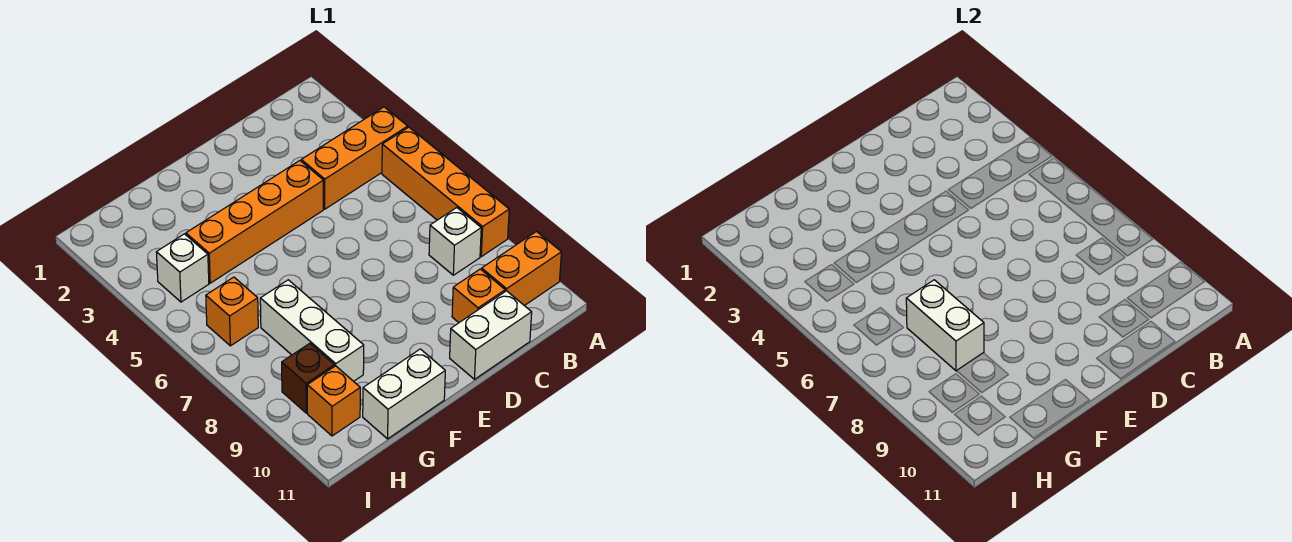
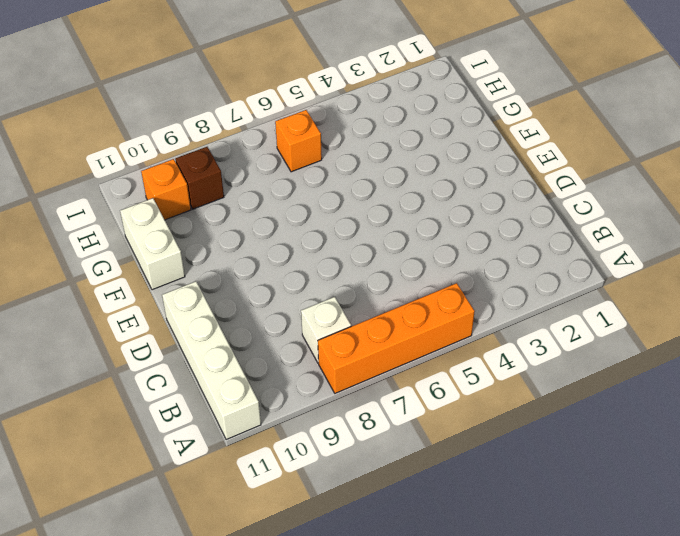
white brick A11:D11 level 1 -> white brick C11:D11 level 1
none -> orange brick A4:C4 level 1
none -> orange brick A10:B10 level 1
none -> orange brick C10 level 1

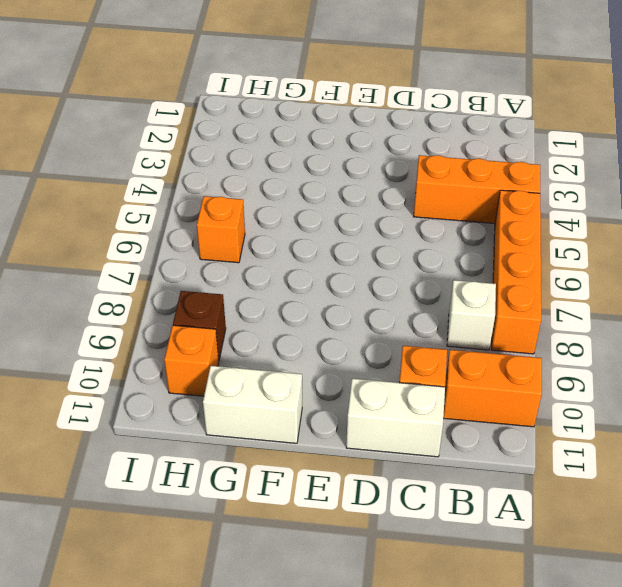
none -> orange brick D4:G4 level 1
none -> white brick G7:G9 level 1
none -> white brick H4 level 1

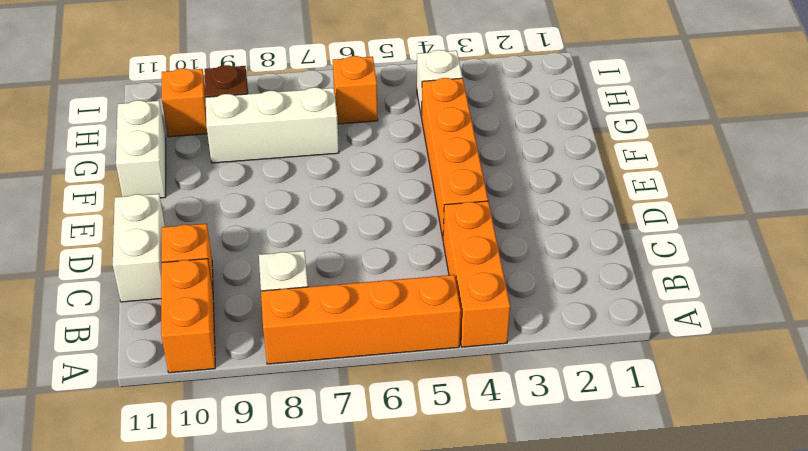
none -> white brick G7:G8 level 2

